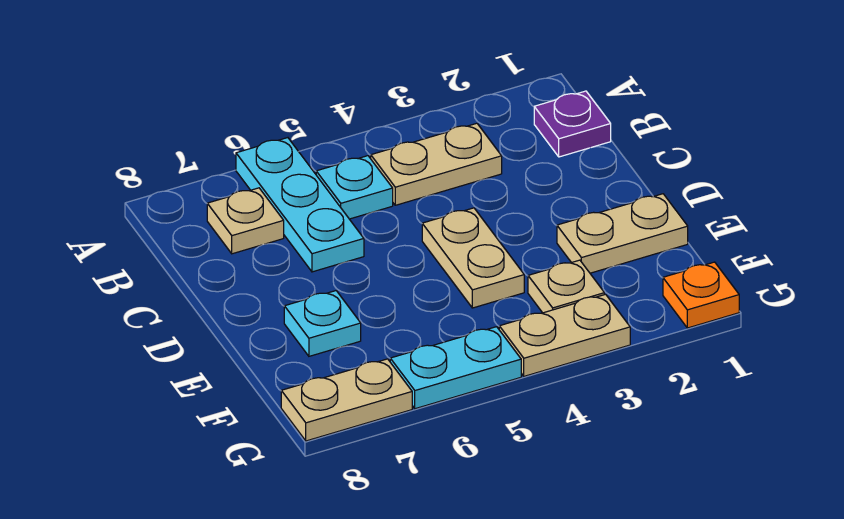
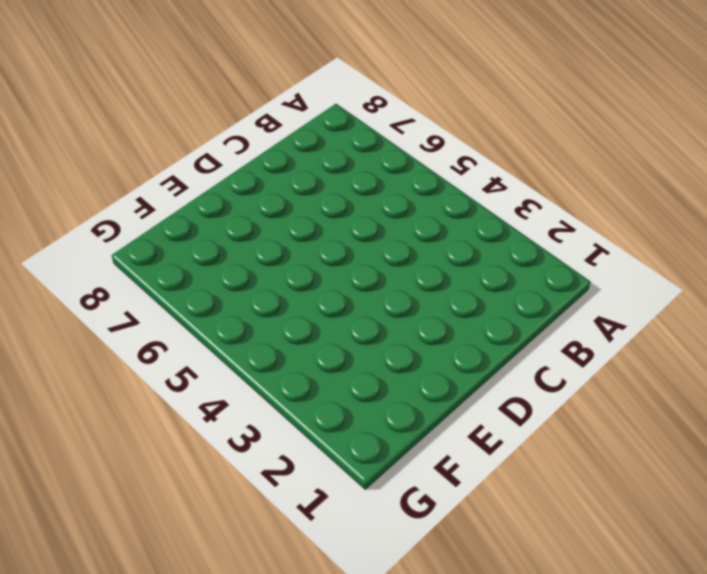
none -> cyan plate A6:C6 level 1
none -> purple plate B1 level 1
none -> tan plate B3:B4 level 1

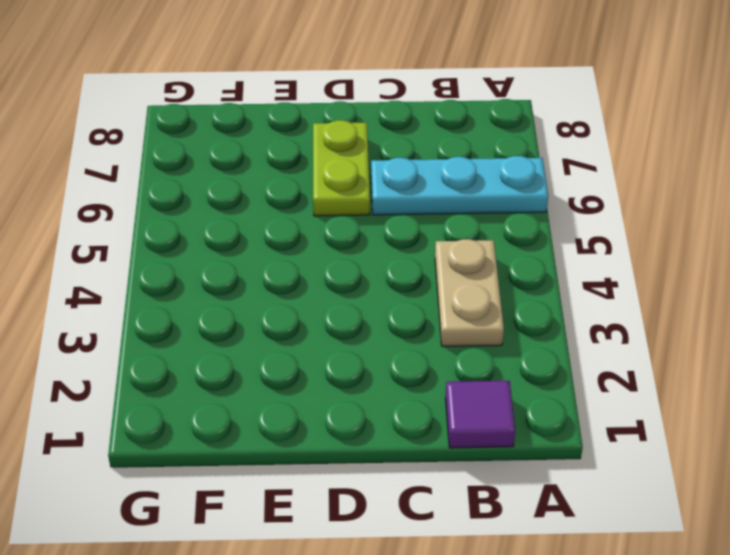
purple tile B1 level 1 -> purple plate B1 level 1
lime plate D6:D7 level 1 -> none
none -> cyan plate B5 level 1
none -> tan plate B7 level 1
none -> tan plate D4:E4 level 1

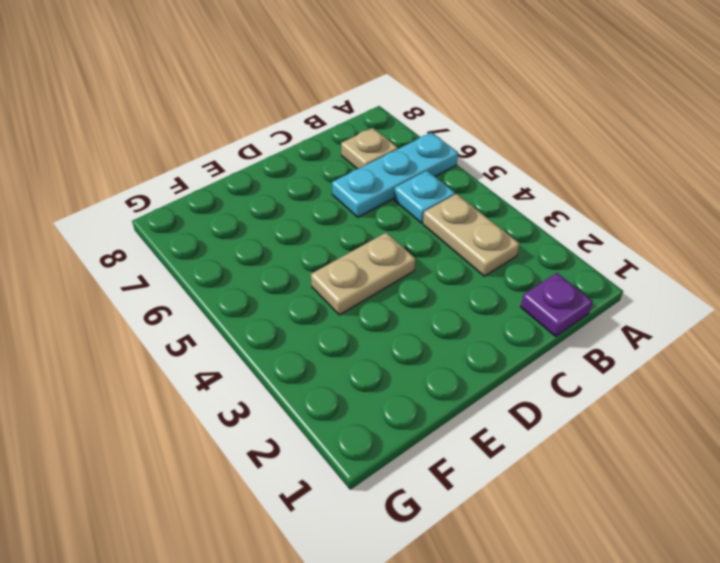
none -> tan plate E1:E2 level 1
none -> cyan plate E7 level 1
none -> tan plate F3 level 1

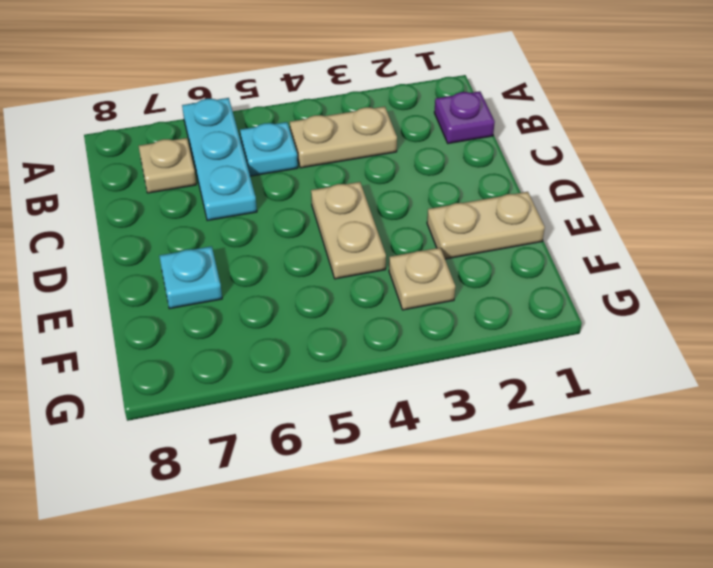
none -> orange plate G1 level 1
none -> tan plate G3:G4 level 1
none -> cyan plate G5:G6 level 1

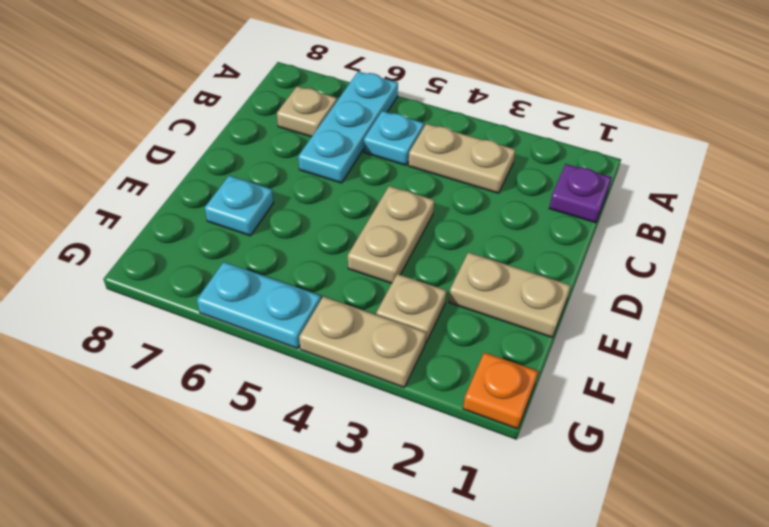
none -> tan plate G7:G8 level 1

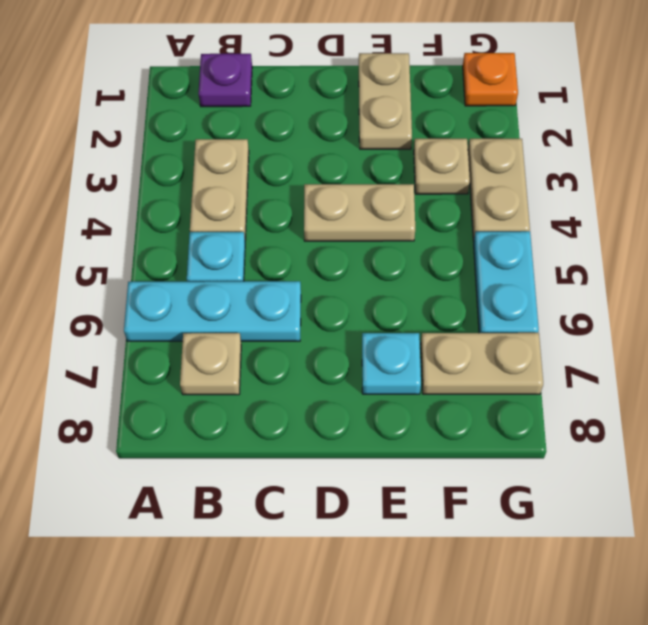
tan plate F7:G7 level 1 -> tan plate G7:G8 level 1

